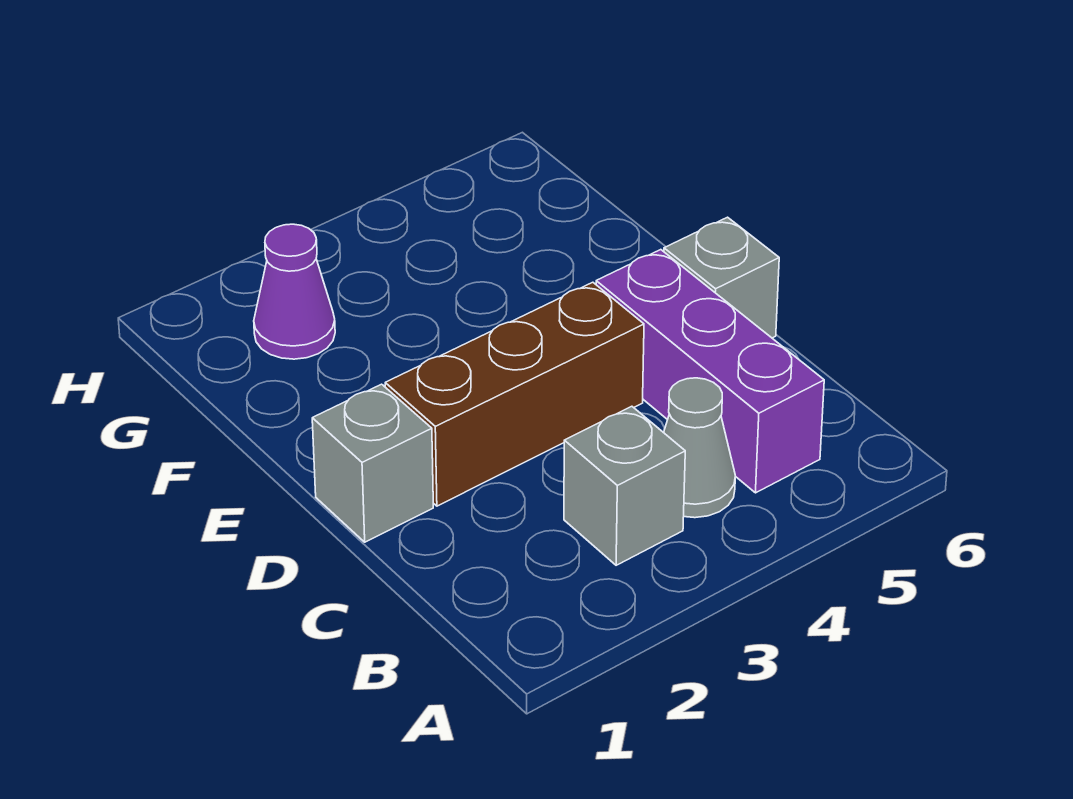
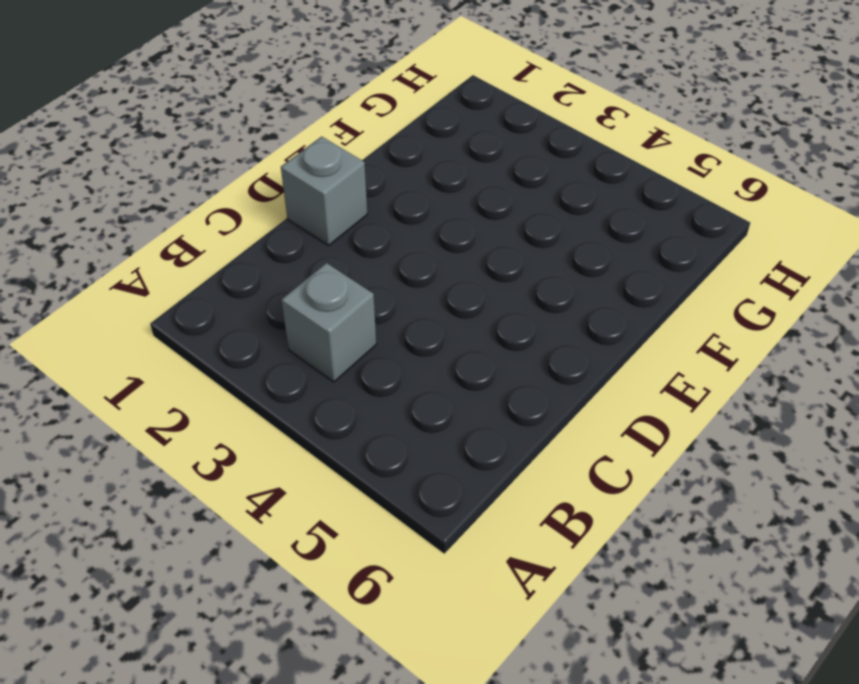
none -> grey cone B4 level 1
none -> purple brick B5:D5 level 1

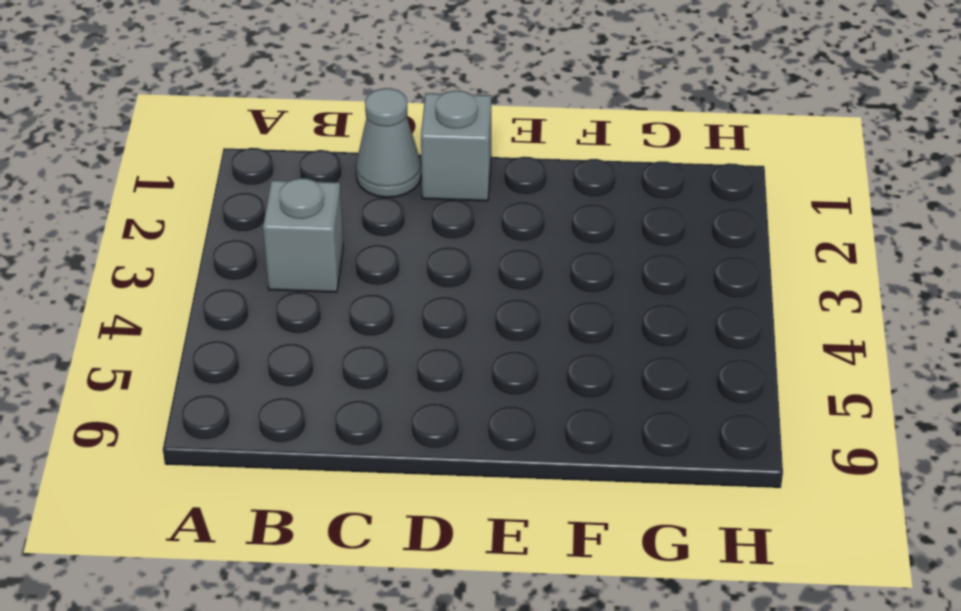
grey cone C1 level 1 -> grey cone B4 level 1
none -> purple brick B5:D5 level 1
none -> brown brick D2:D4 level 1

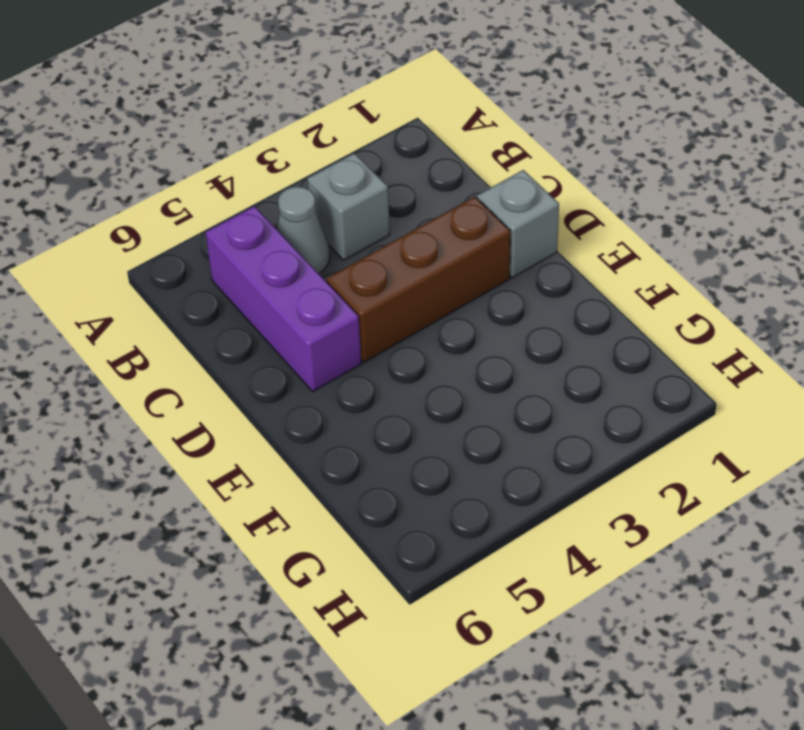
none -> grey brick D6 level 1
none -> purple cone G2 level 1

